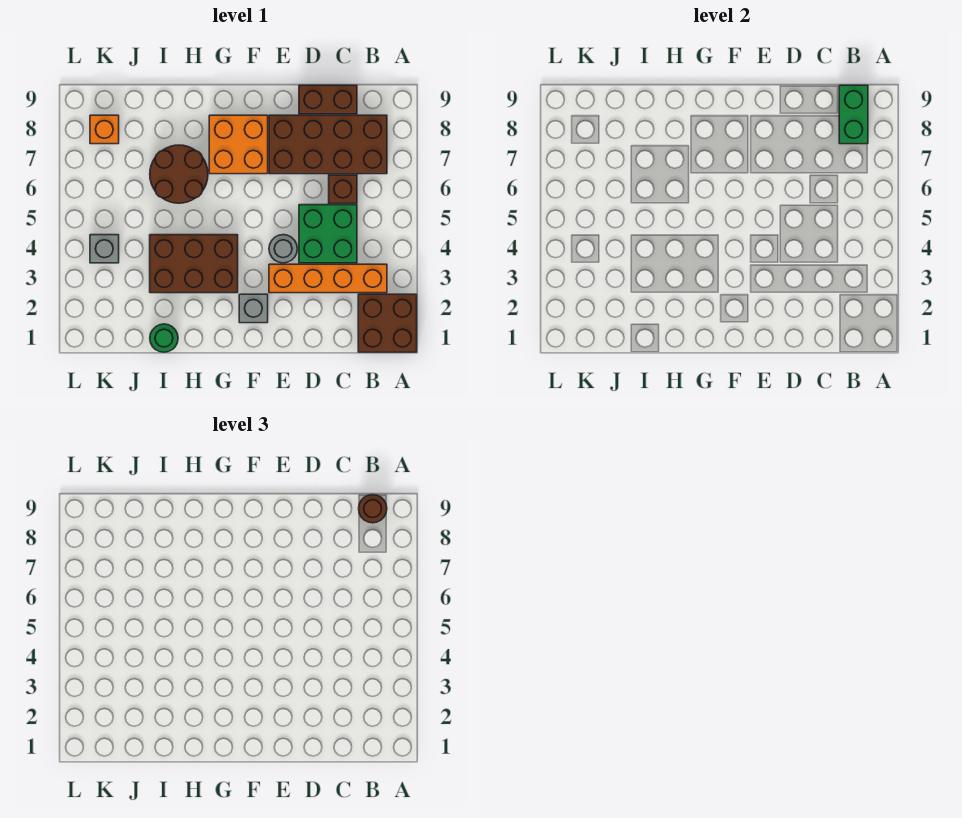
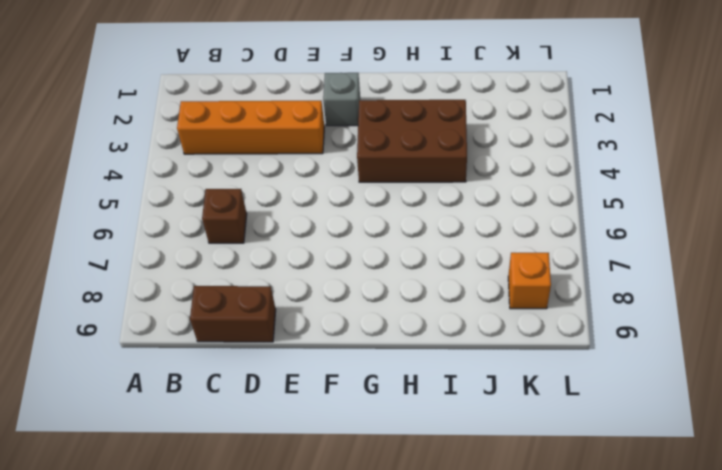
none -> brown brick A1:B2 level 1
none -> brown brick B7:E8 level 1
none -> green brick C4:D5 level 1

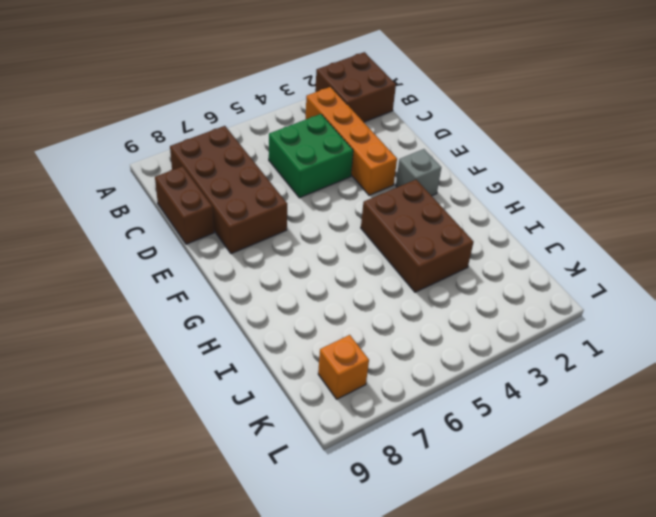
none -> brown brick C6 level 1
none -> grey round brick E4 level 1
none -> orange brick F7:G8 level 1

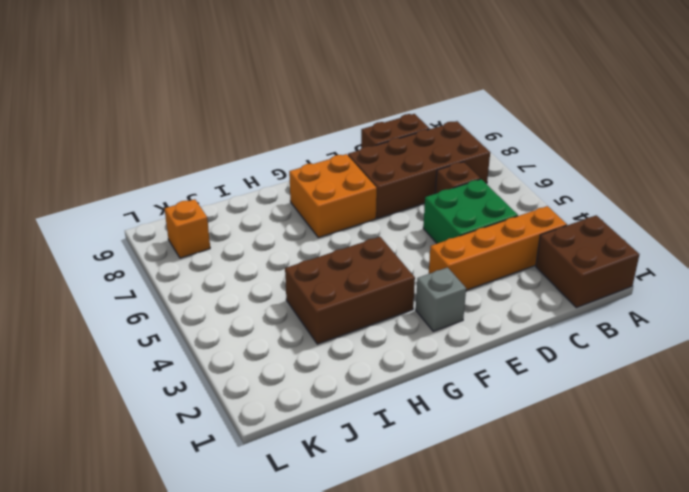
none -> grey round brick E4 level 1
none -> brown round brick H6:I7 level 1
none -> green round brick I1 level 1

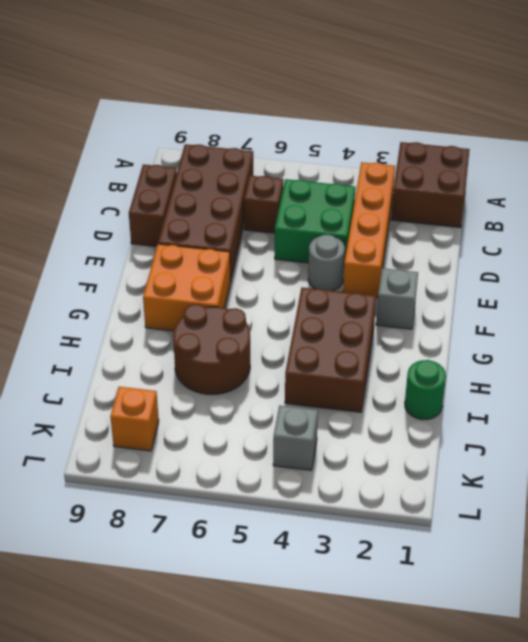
none -> green brick B8:B9 level 2
none -> brown round brick B9 level 3

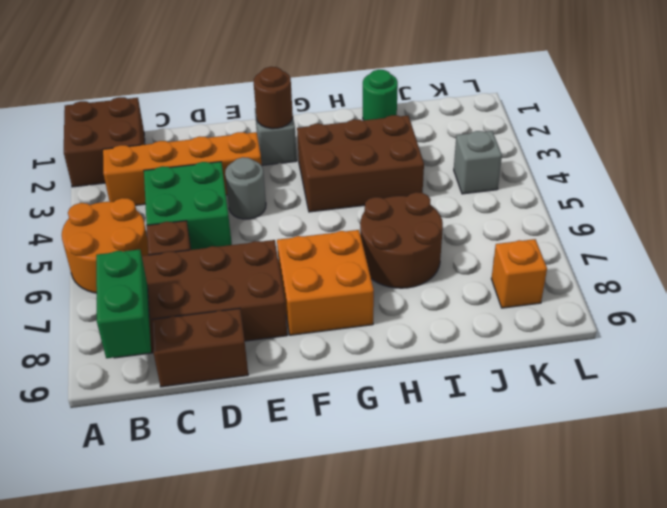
orange round brick A5:B6 level 1 -> none
brown round brick F2 level 2 -> brown round brick B9 level 3

